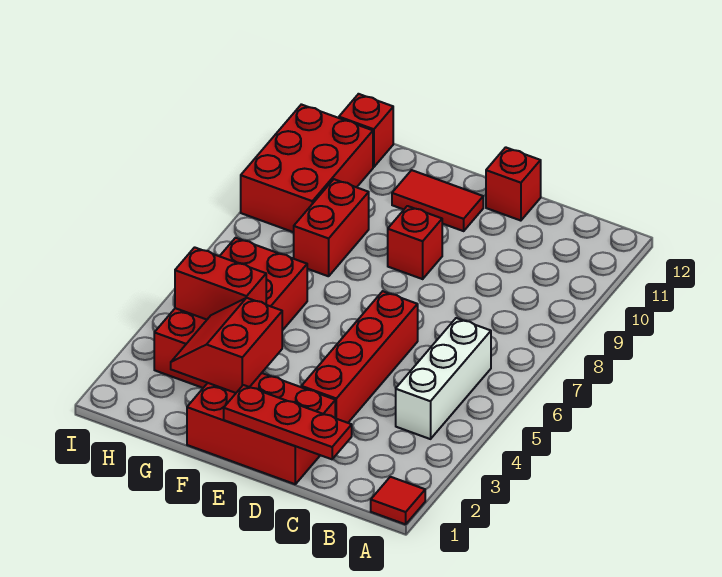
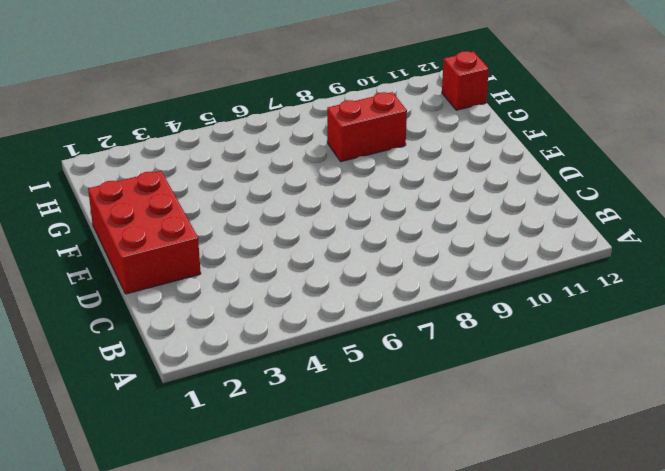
none -> red tile A1 level 1
none -> white brick B4:B6 level 1
none -> red brick D3:D6 level 1

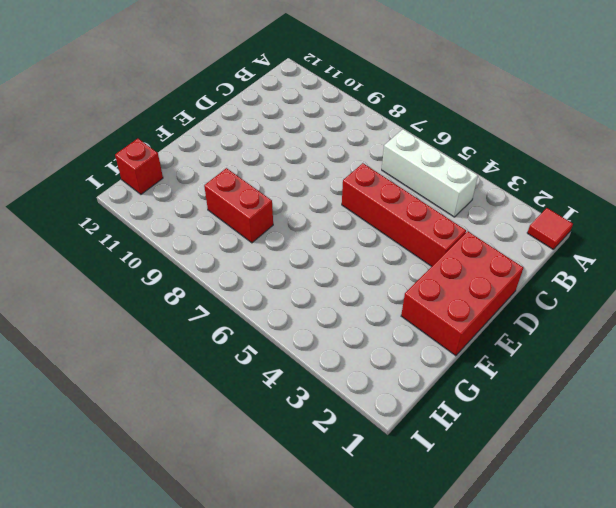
none -> red brick D12 level 1
none -> red brick E9 level 1
none -> red tile E11:F11 level 1

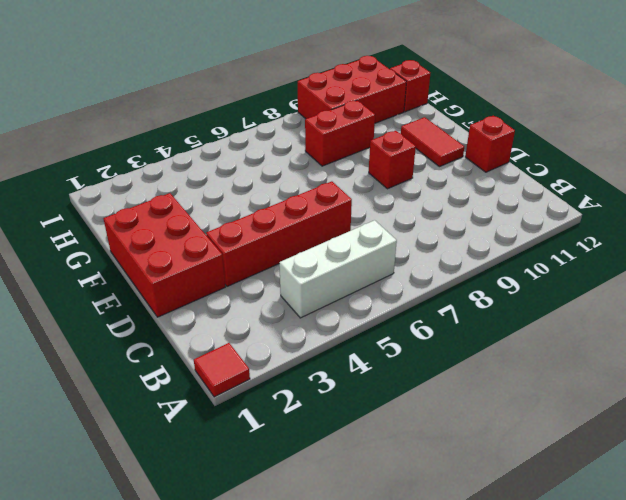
none -> red brick G3:H6 level 1
none -> red plate C1:E1 level 2
none -> red slope F2:G3 level 2 top F

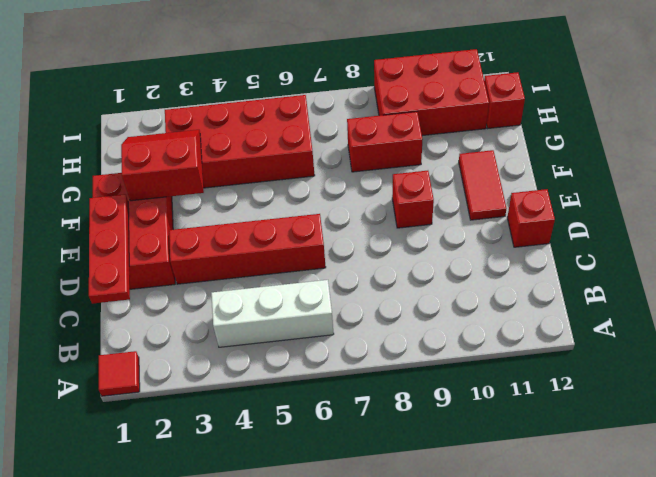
none -> red brick G4:H4 level 2

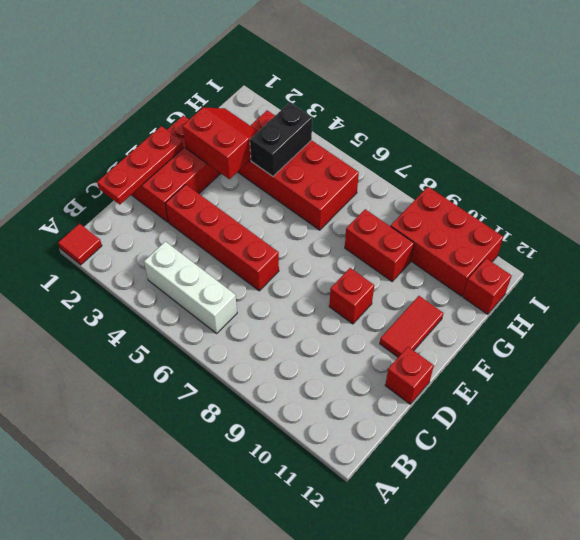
black brick G4:H4 level 2 -> red brick G4:H4 level 2

